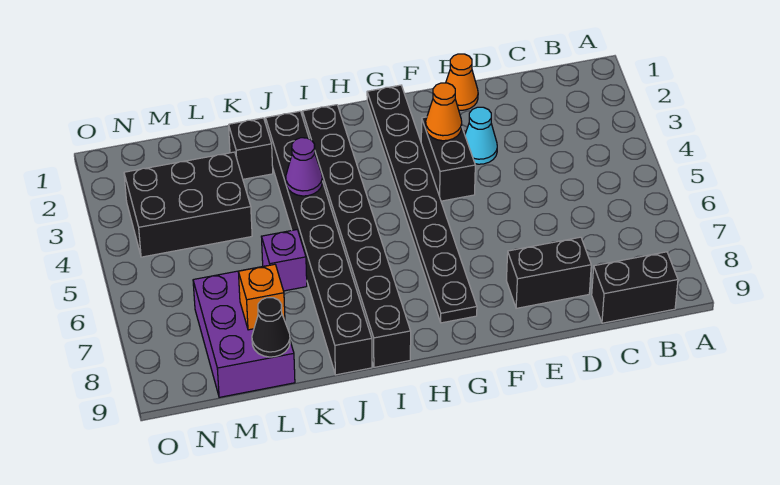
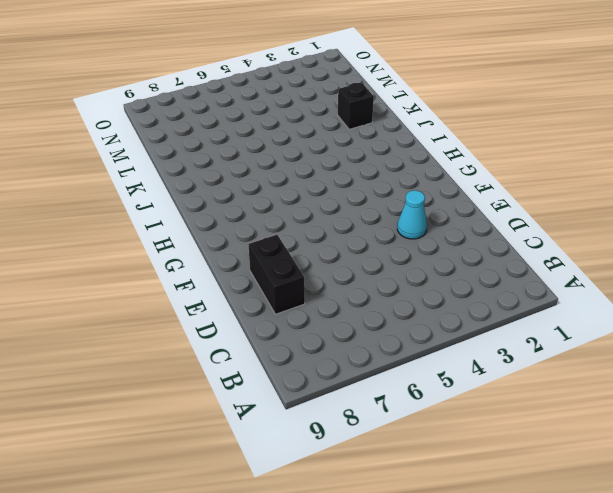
none -> black brick B9:C9 level 1
none -> orange cone E1 level 1
none -> black brick F3:F4 level 1

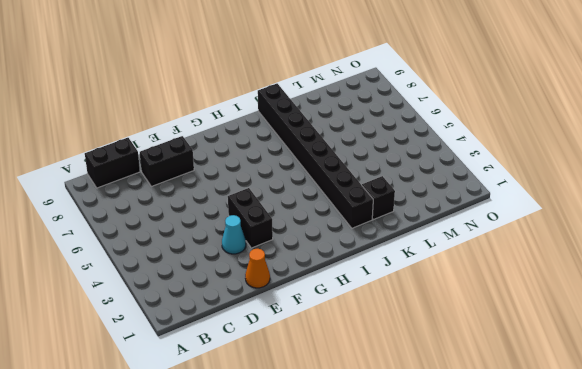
none -> black plate G1:G8 level 1
none -> black brick I2:I9 level 1
none -> purple brick K6 level 1

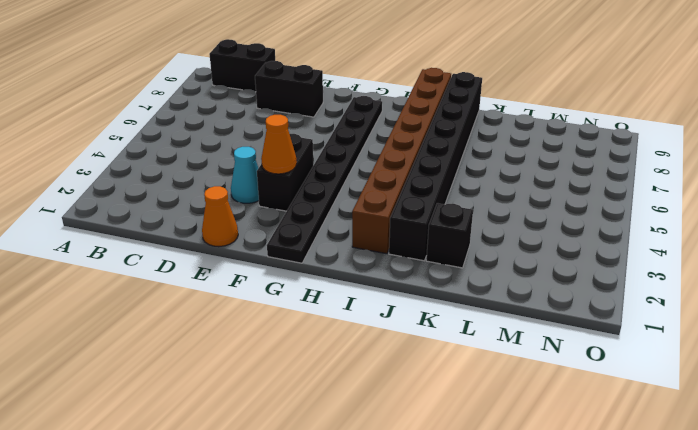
brown brick I2:I9 level 1 -> black brick I2:I9 level 1
none -> purple brick K6 level 1
none -> black brick L3:N4 level 1
none -> purple brick L7:M9 level 1

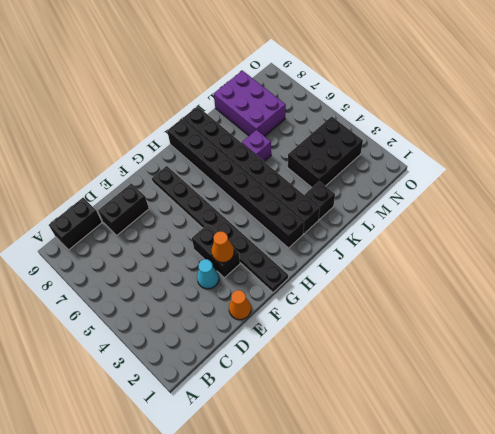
none -> purple cone J4 level 2
none -> orange brick L8 level 2
none -> black cone L9 level 2

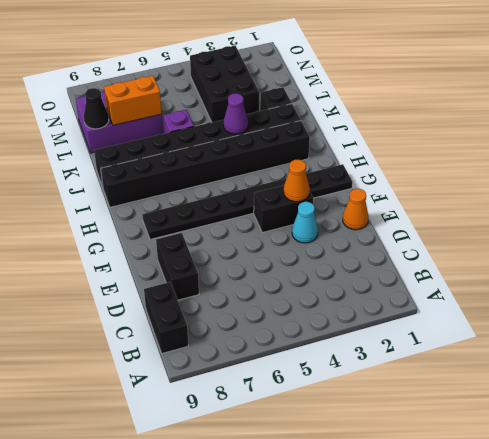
orange brick L7:L8 level 2 -> orange brick L8 level 2

